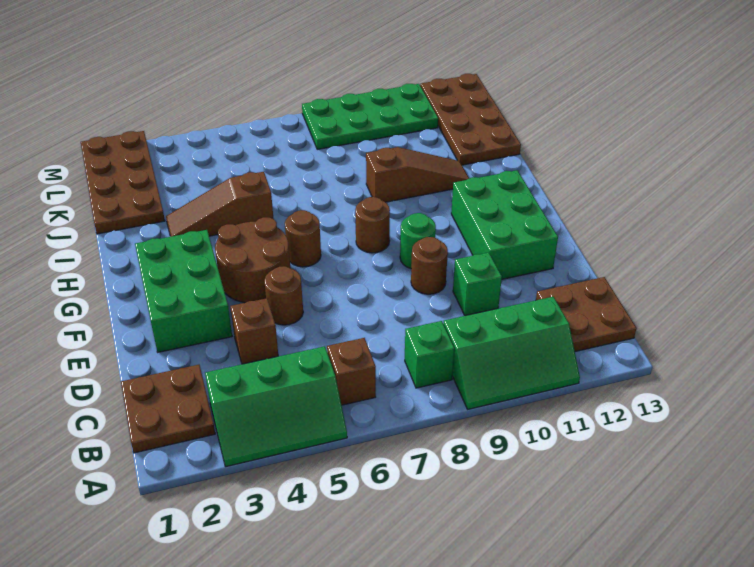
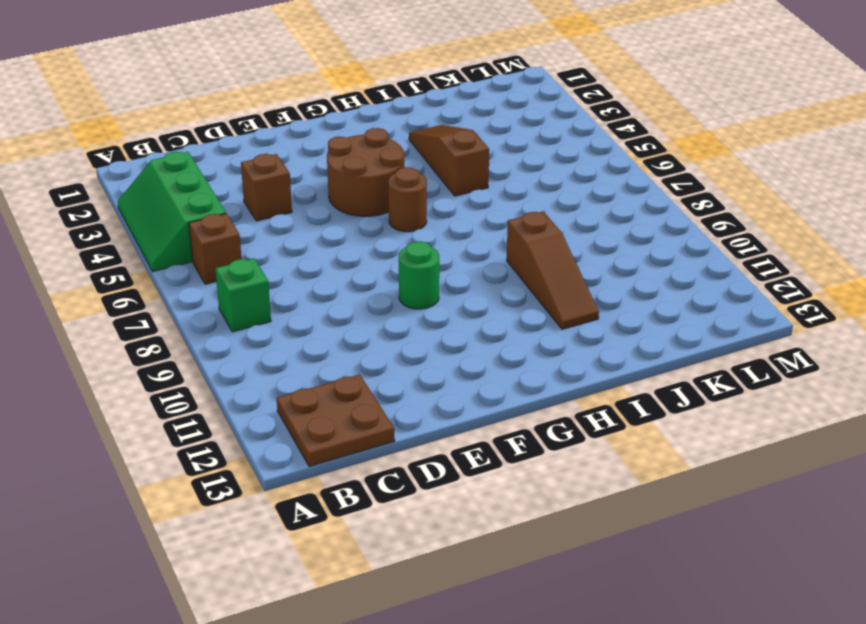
none -> green slope A9:B11 level 1 top B
none -> brown plate B1:C2 level 1
none -> green brick D10 level 1

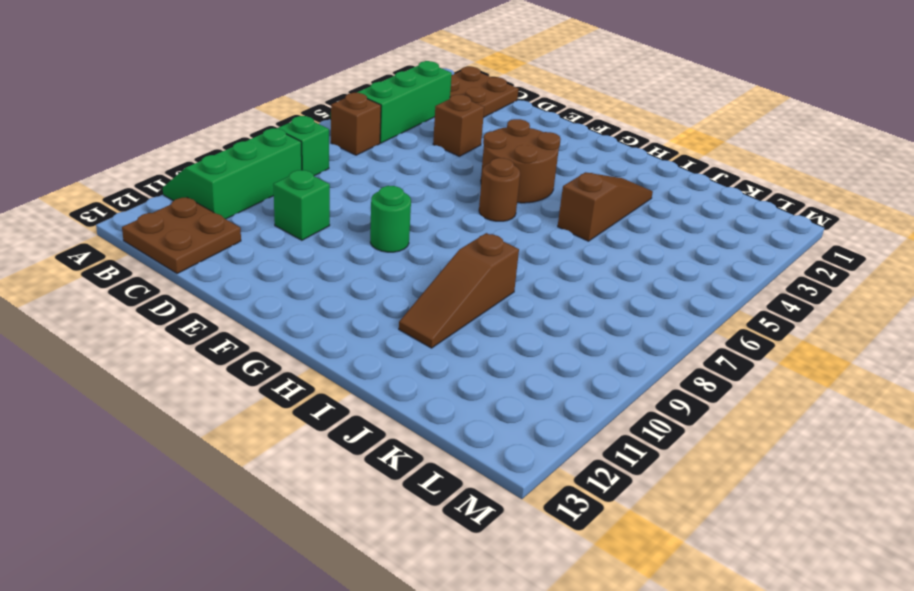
none -> green brick E2:G3 level 1
none -> brown round brick E5 level 1
none -> brown round brick E9 level 1

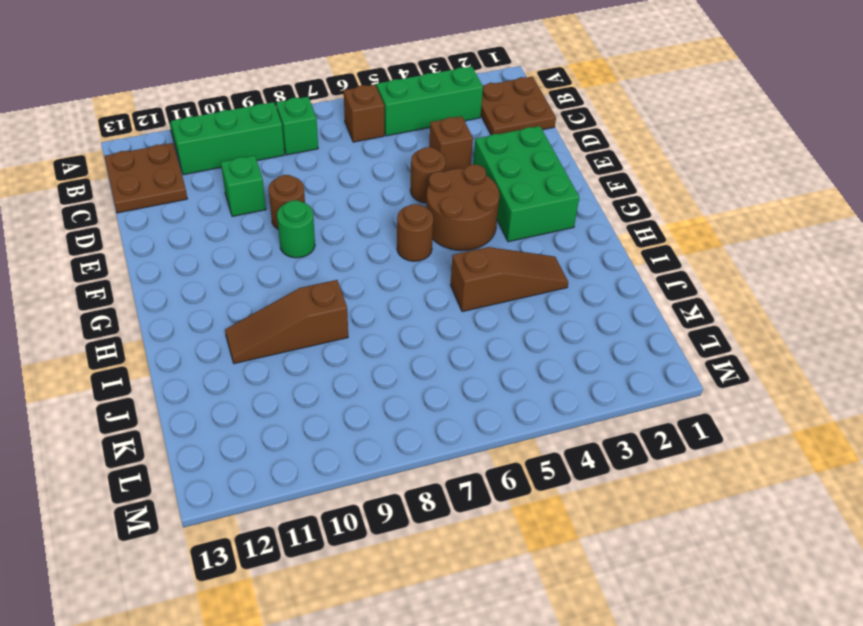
none -> green brick E11:G12 level 1
none -> brown round brick G8 level 1
none -> brown plate J1:M2 level 1

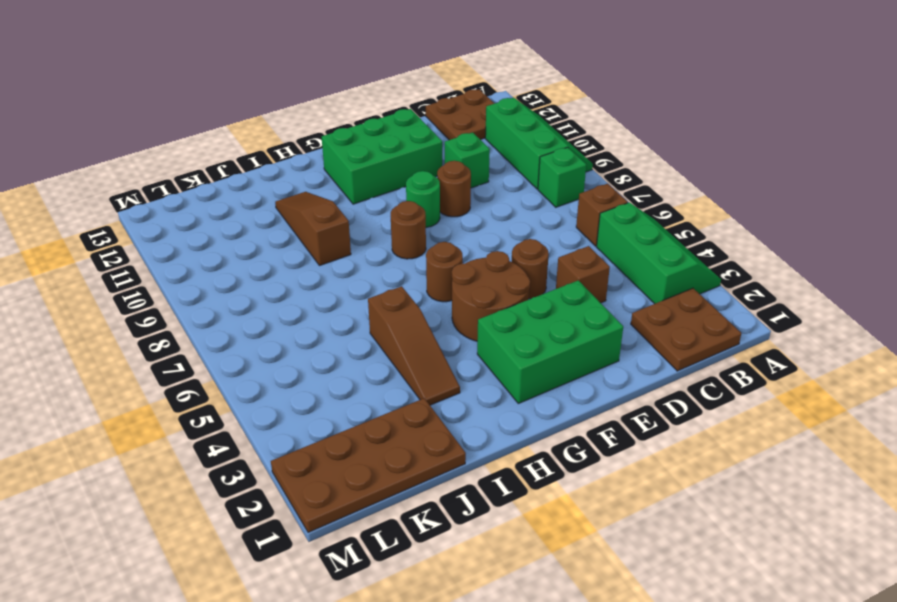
none -> brown plate J12:M13 level 1
none -> green plate L8:M11 level 1

